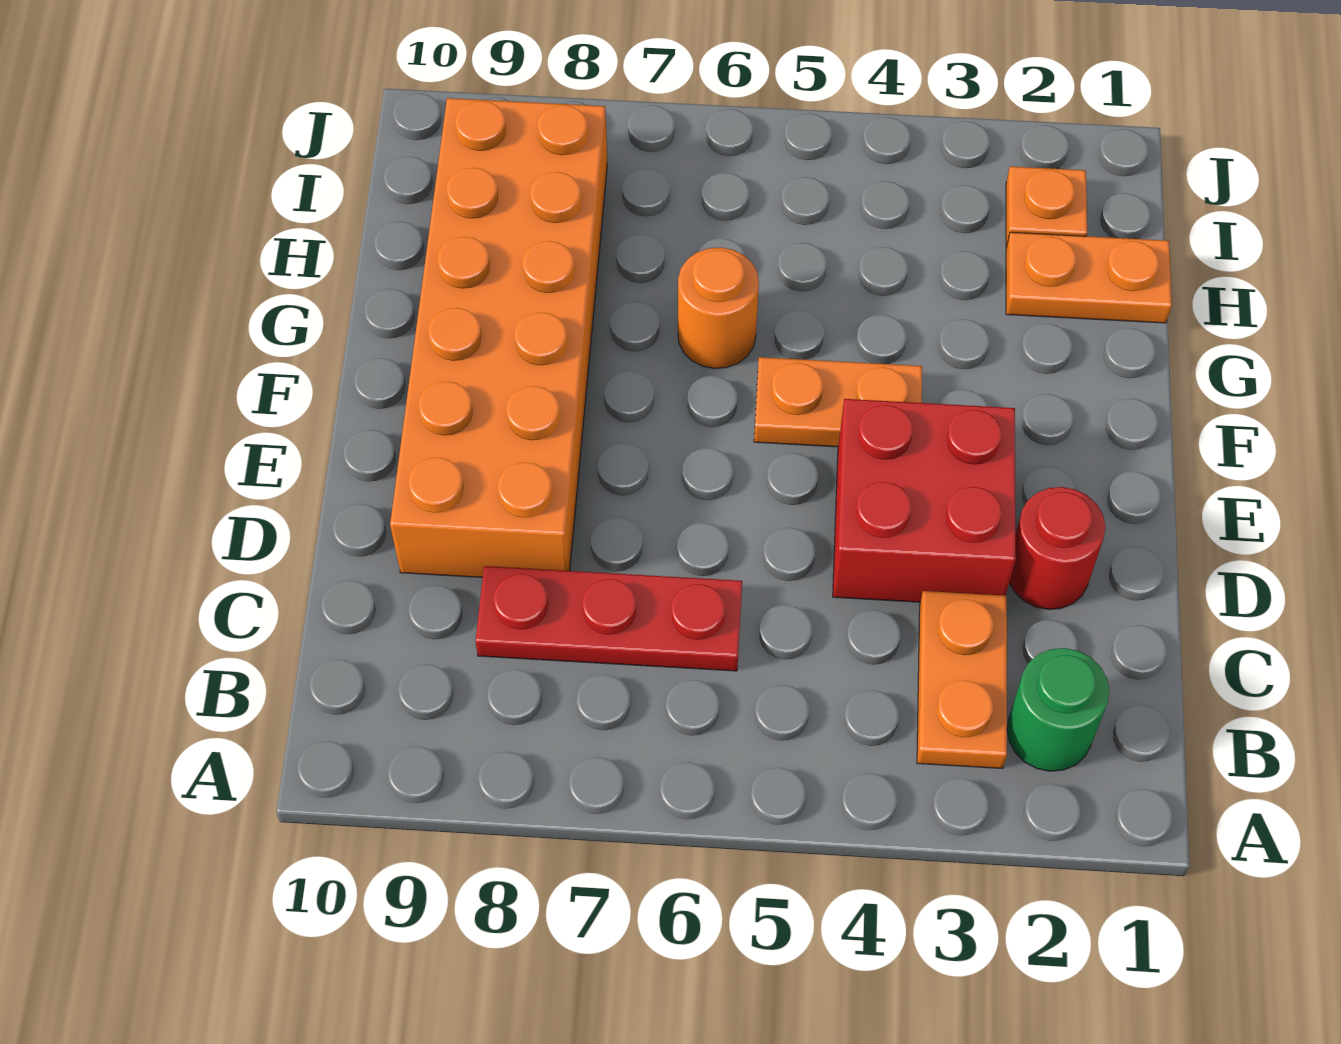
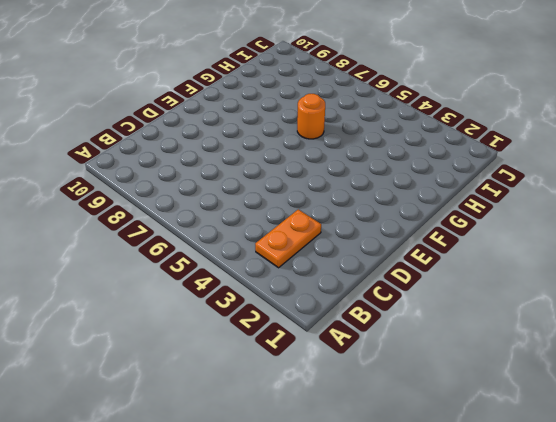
none -> green round brick B2 level 1
none -> red plate C6:C8 level 1

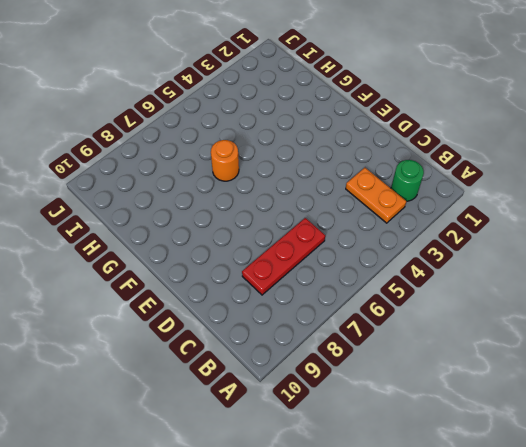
none -> red round brick D2 level 1
none -> red brick D3:E4 level 1

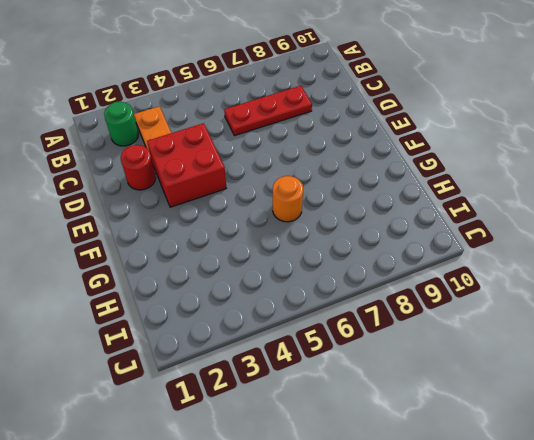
none -> orange brick D8:I9 level 1
none -> orange plate F4:F5 level 1

